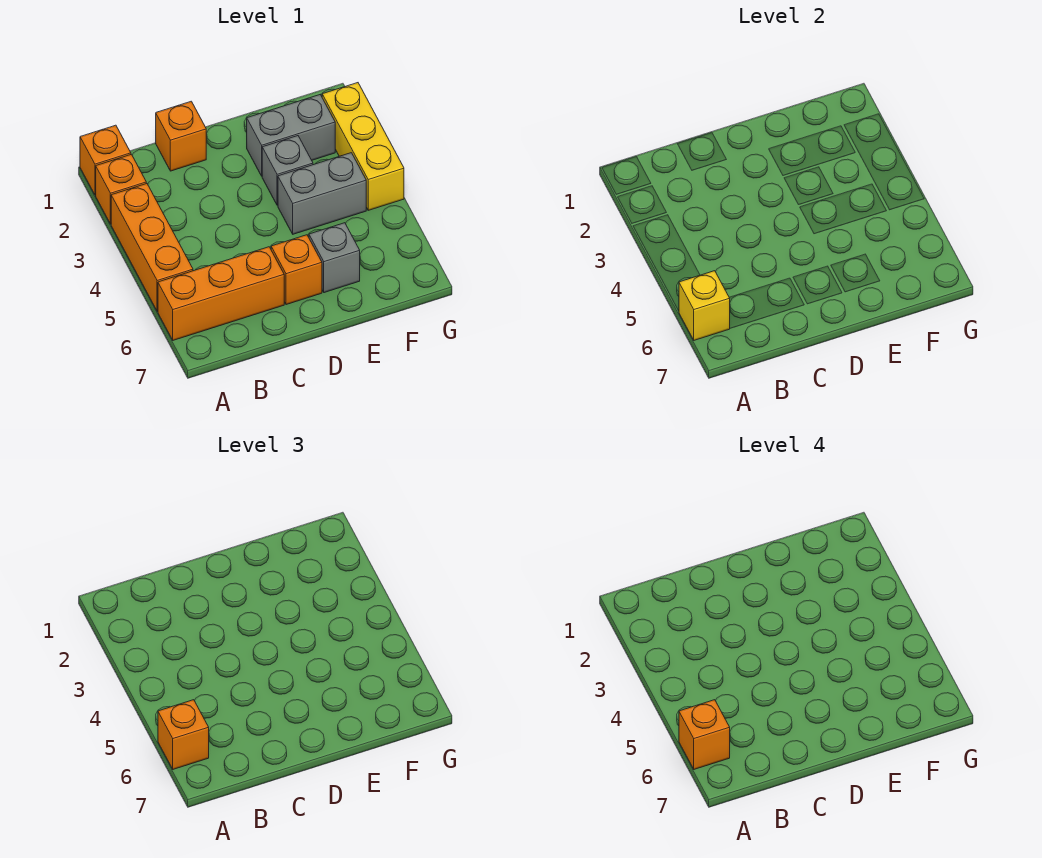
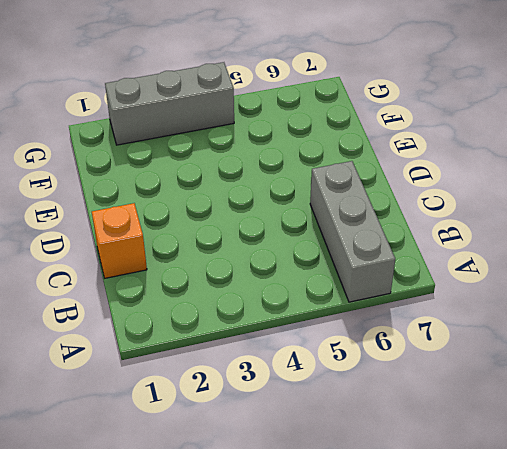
grey brick A6:C6 level 1 -> orange brick A6:C6 level 1
grey brick G2:G4 level 1 -> yellow brick G2:G4 level 1
none -> orange brick A1 level 1
none -> orange brick A2 level 1
none -> orange brick A3:A5 level 1

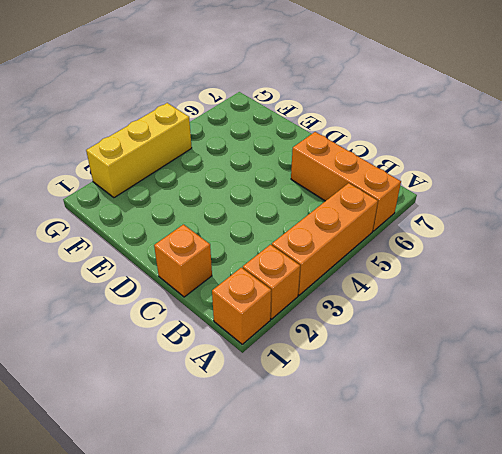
none -> orange brick D6 level 1
none -> grey brick E2:F2 level 1
none -> grey brick E3 level 1

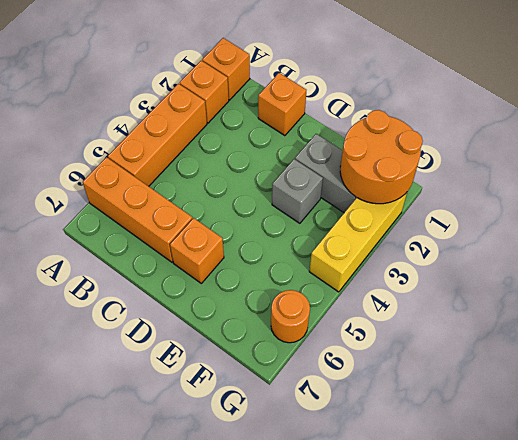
orange round brick F1:G2 level 2 -> none
orange round brick G6 level 1 -> none
none -> grey brick E4:F4 level 1
none -> grey brick E6 level 1
none -> yellow brick A6 level 2

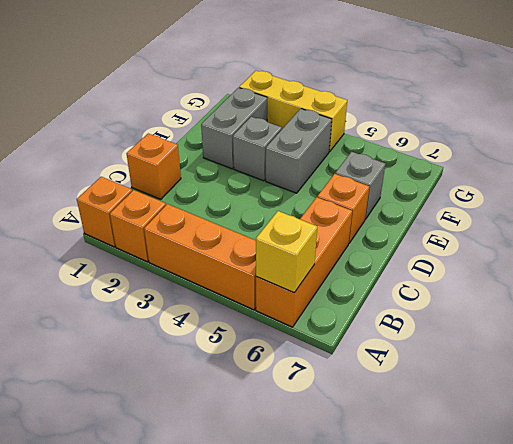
none -> orange brick A6 level 3
none -> orange brick A6 level 4

